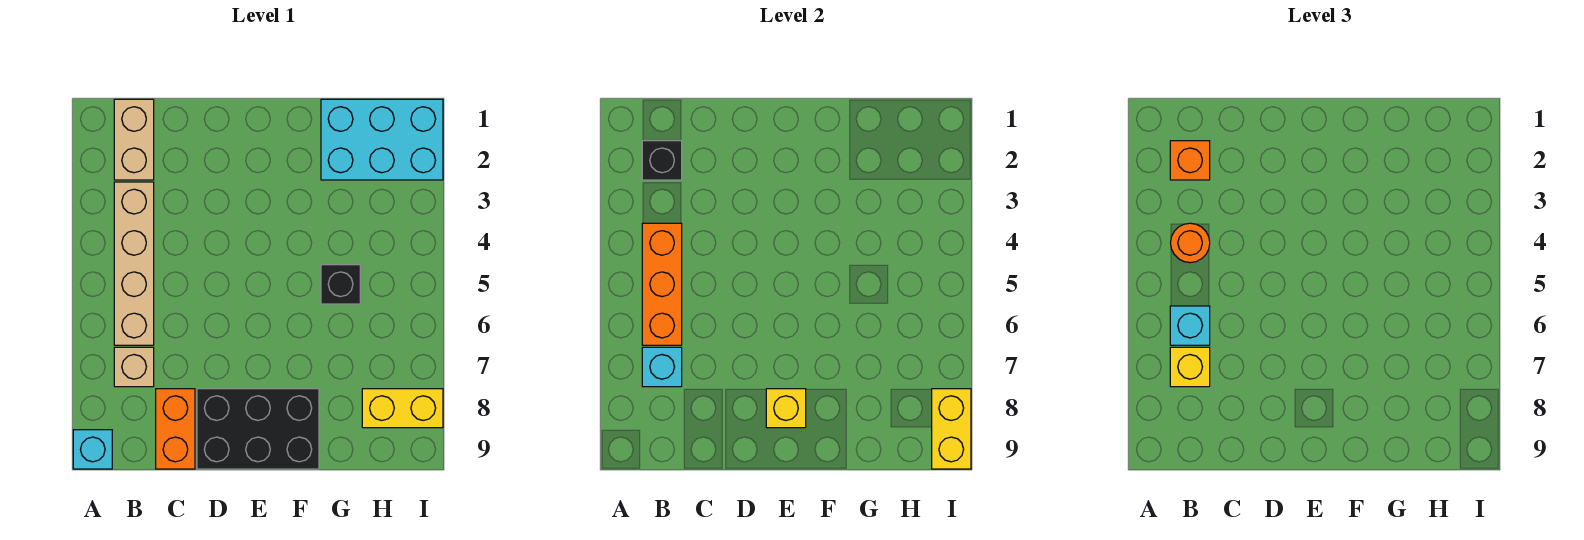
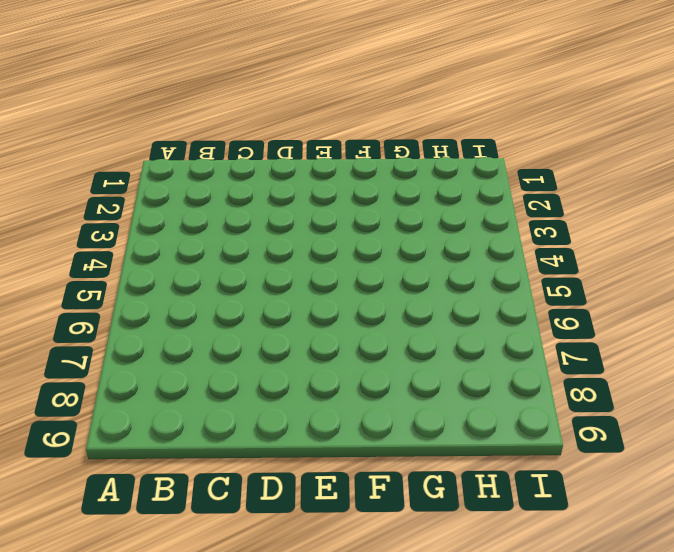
none -> cyan brick A9 level 1
none -> tan brick B1:B2 level 1
none -> tan brick B3:B6 level 1

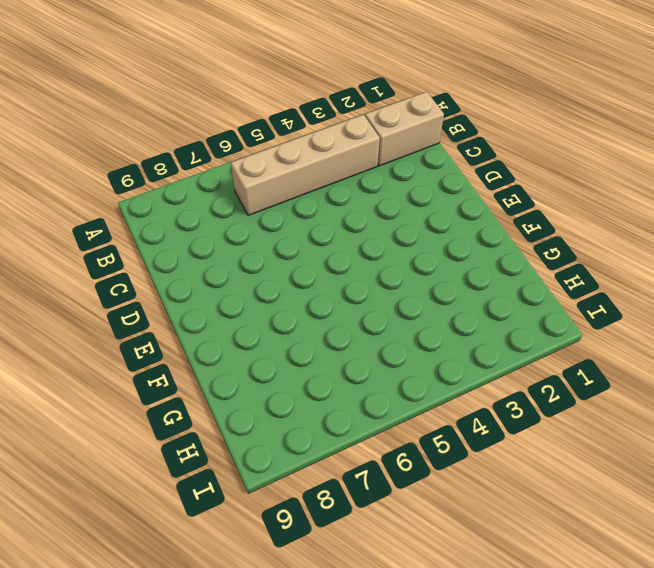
none -> cyan brick A9 level 1
none -> tan brick B7 level 1
none -> orange brick C8:C9 level 1

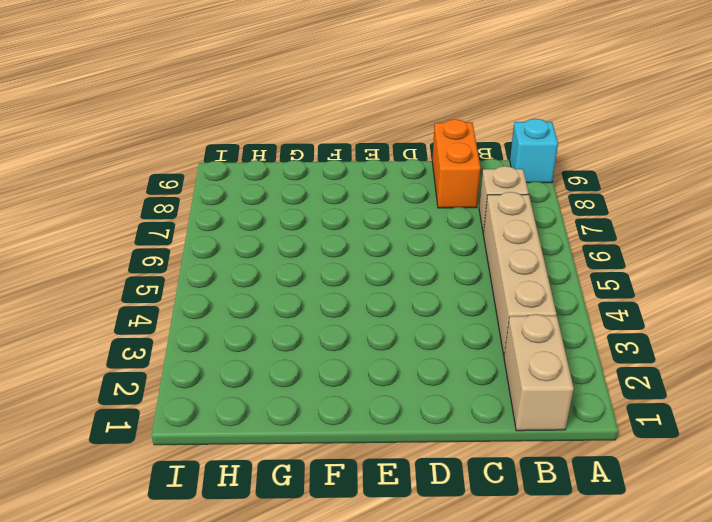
none -> black brick D8:F9 level 1
none -> cyan brick G1:I2 level 1
none -> black brick G5 level 1

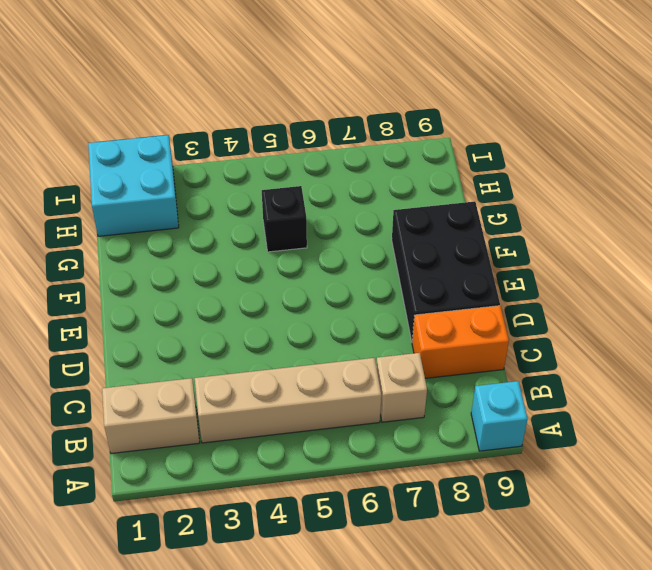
cyan brick H1:I2 level 1 -> cyan brick G1:I2 level 1
none -> yellow brick H8:I8 level 1
none -> black brick B2 level 2
none -> orange brick B4:B6 level 2

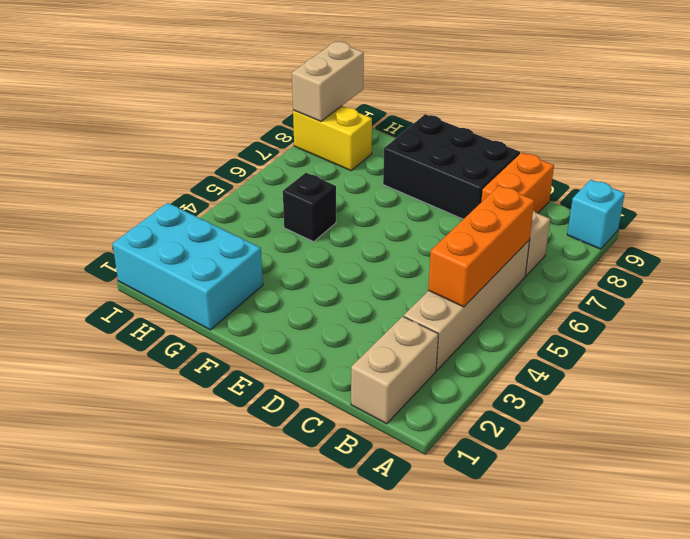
tan brick I8:I9 level 2 -> yellow brick I8:I9 level 2
none -> black brick B2 level 2
none -> cyan brick B7 level 2
none -> yellow brick E8 level 2

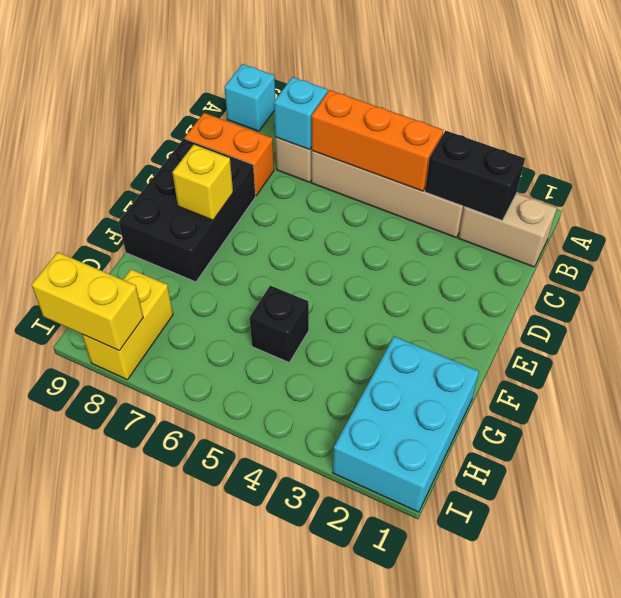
black brick B2:B3 level 2 -> black brick B2 level 2
none -> orange brick B2 level 3
none -> orange round brick B4 level 3
none -> cyan brick B6 level 3

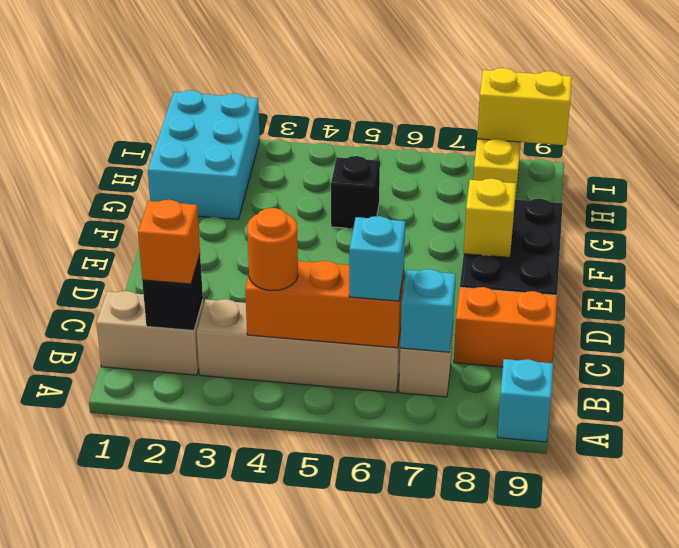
none -> yellow brick B7 level 3

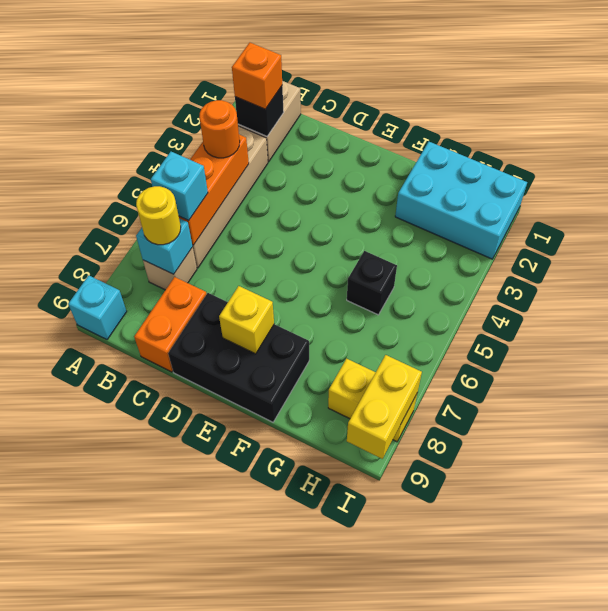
yellow round brick B7 level 3 -> yellow brick B7 level 3

